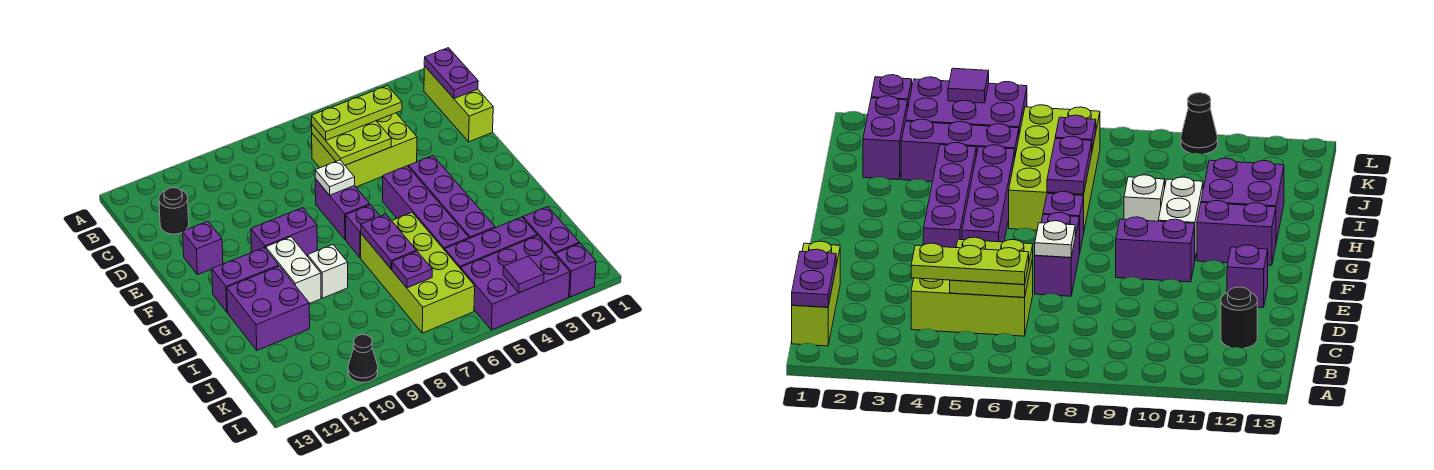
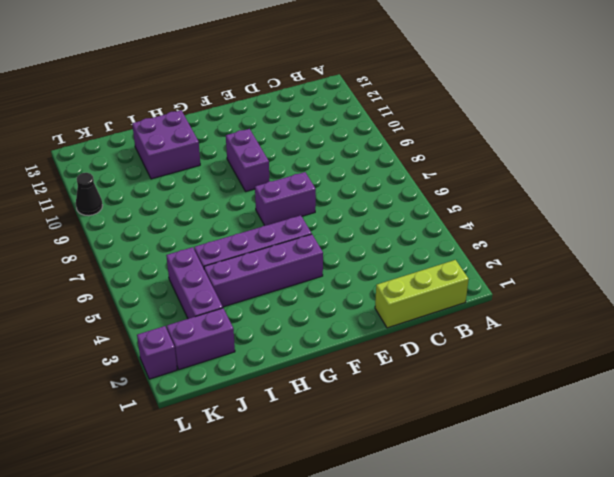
none -> lime brick C4:D6 level 1
none -> black round brick C12 level 1
none -> purple brick E12 level 1

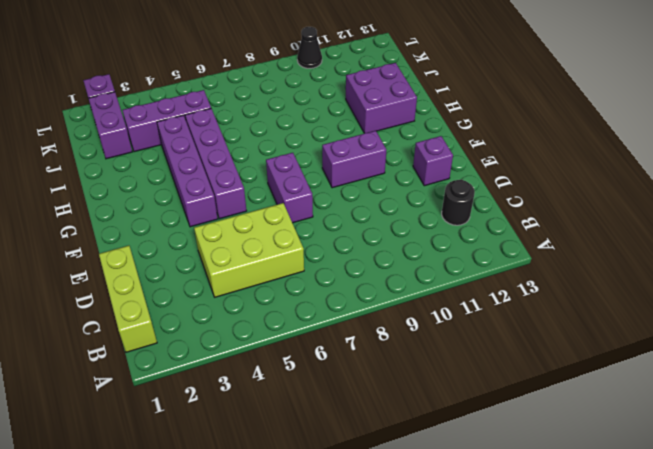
none -> purple brick G7 level 1
none -> white brick G10:H10 level 1
none -> purple brick G11:G12 level 1

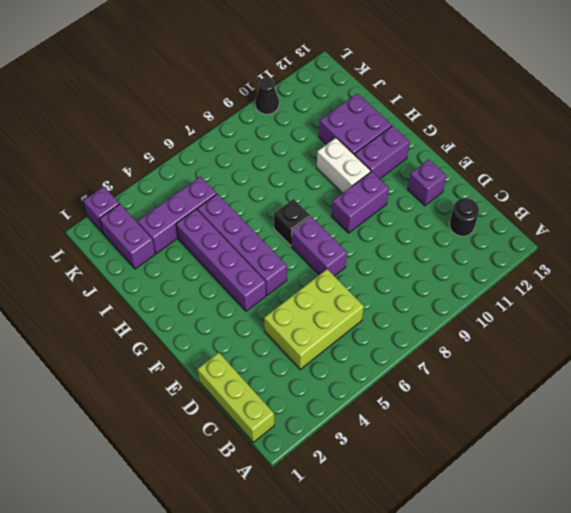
black brick G7 level 1 -> purple brick G7 level 1
none -> lime brick H6:K7 level 1
none -> white brick H9 level 1
none -> purple brick K3:L5 level 1

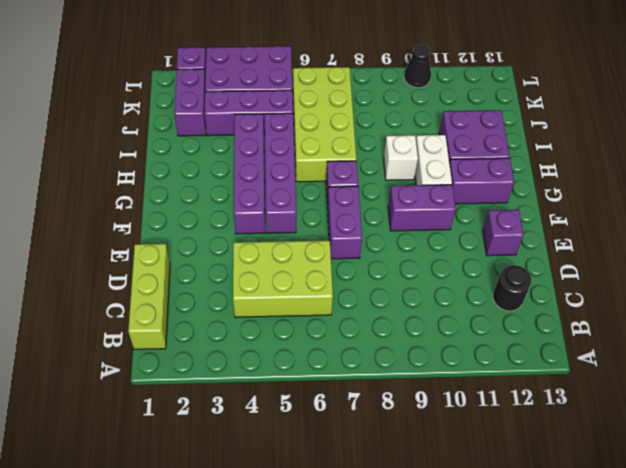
none -> purple plate B1:C1 level 2
none -> lime plate C5:D6 level 2
none -> white plate E7 level 2

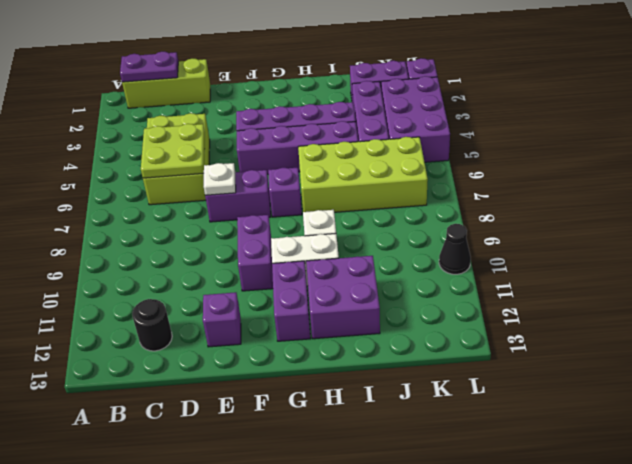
none -> purple plate H7:I7 level 2
none -> purple plate J7 level 2
none -> purple tile L4 level 2

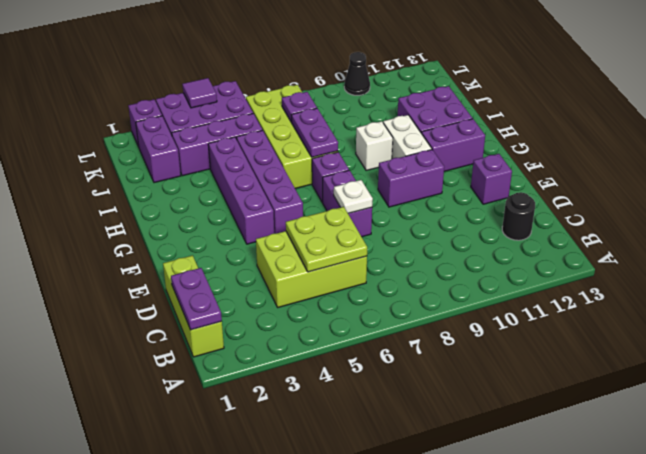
none -> lime plate C4:C6 level 3

